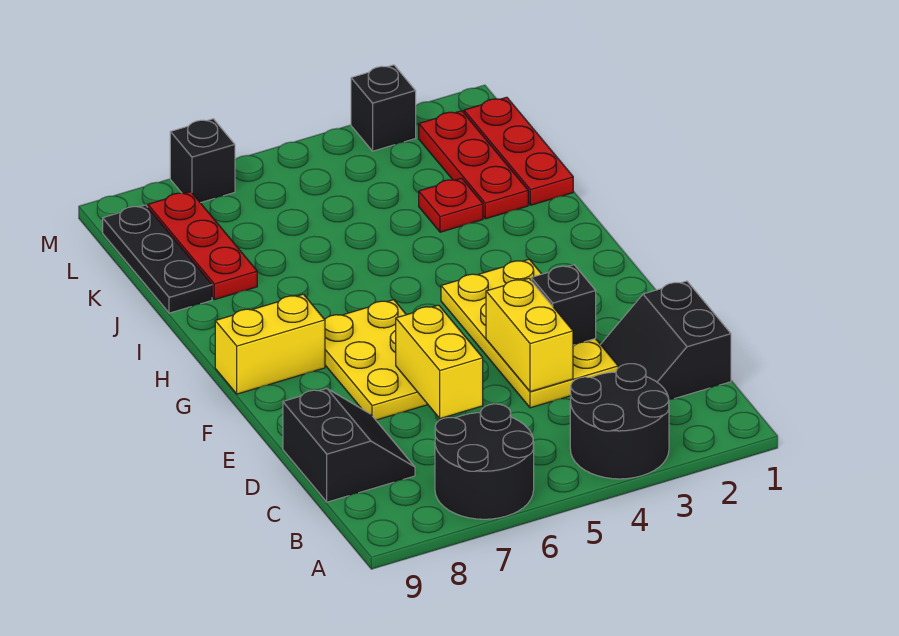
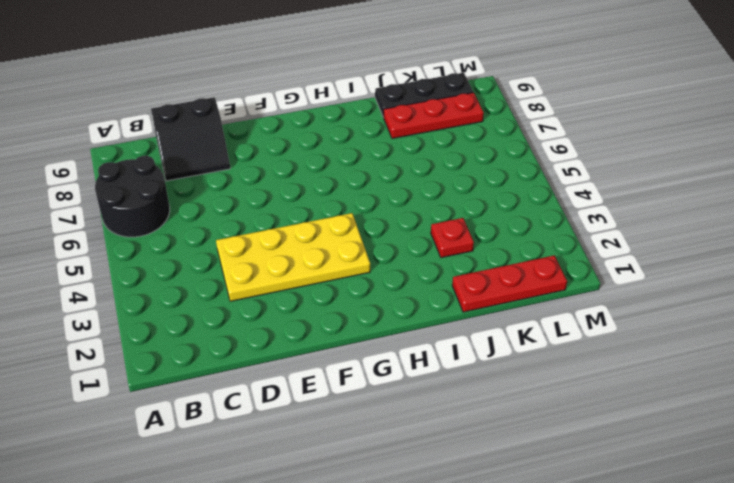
none -> black round brick A3:B4 level 1
none -> black slope C1:D2 level 1 top 1
none -> yellow plate E6:G7 level 1

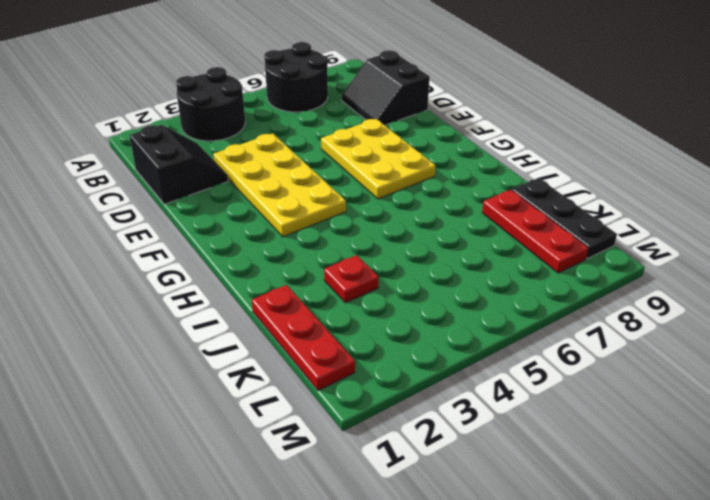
none -> yellow brick G8:G9 level 1
none -> red plate J2:L2 level 1
none -> black brick M3 level 1

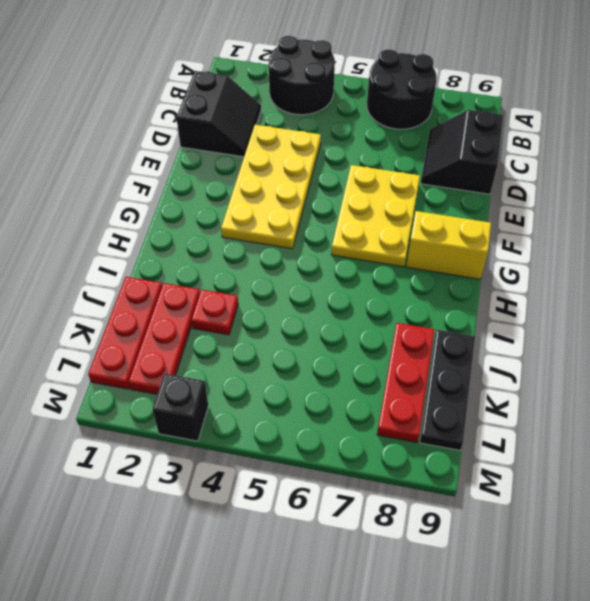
none -> black brick M7 level 1
none -> yellow brick D4:E4 level 2
none -> yellow brick D6:E6 level 2

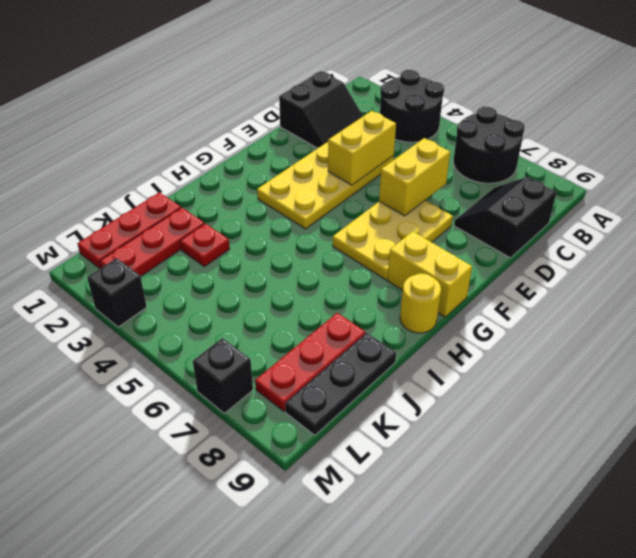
yellow round brick H9 level 1 -> none
none -> black brick E3 level 2

